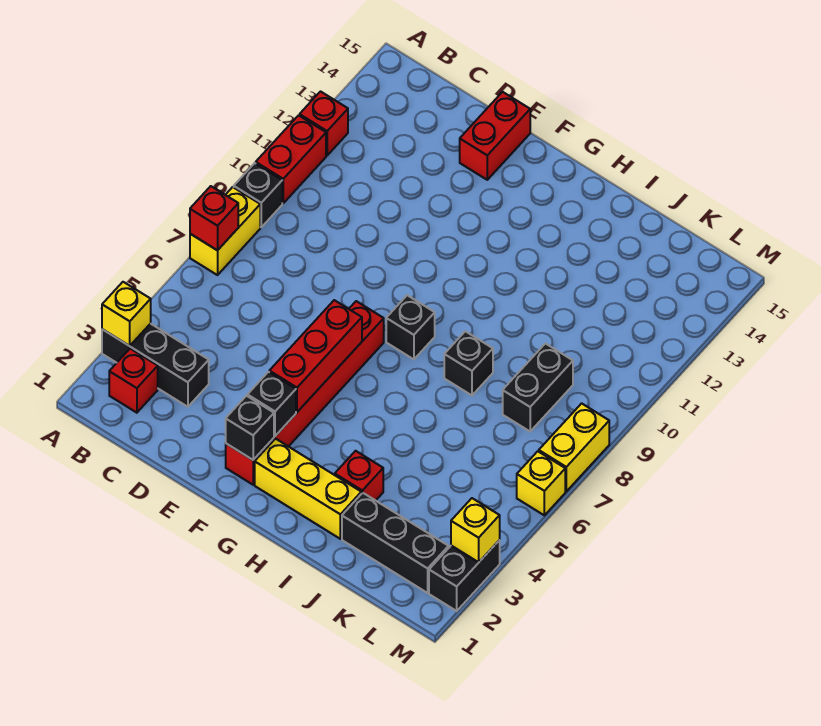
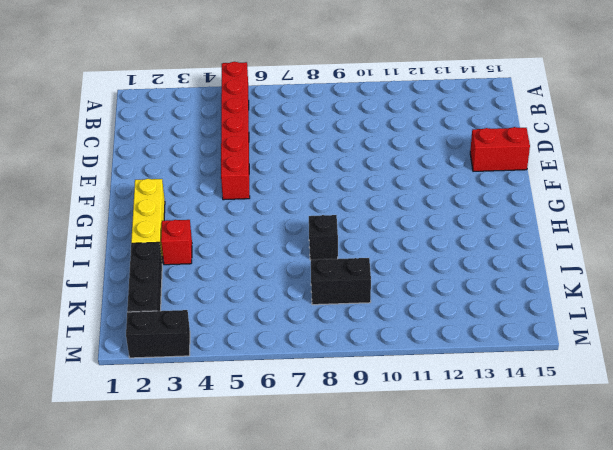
red brick A5:F5 level 1 -> red brick F2:F7 level 1
none -> black brick A3:C3 level 1
none -> yellow brick A7:A8 level 1
none -> black brick A9 level 1

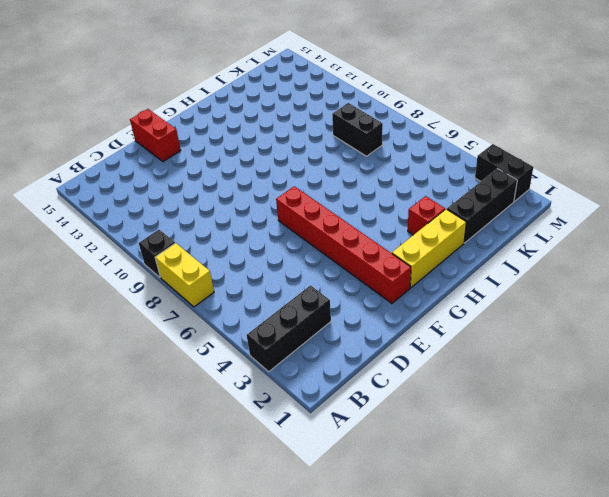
none -> red brick A10:A11 level 1
none -> red brick A12 level 1
none -> red brick B2 level 1

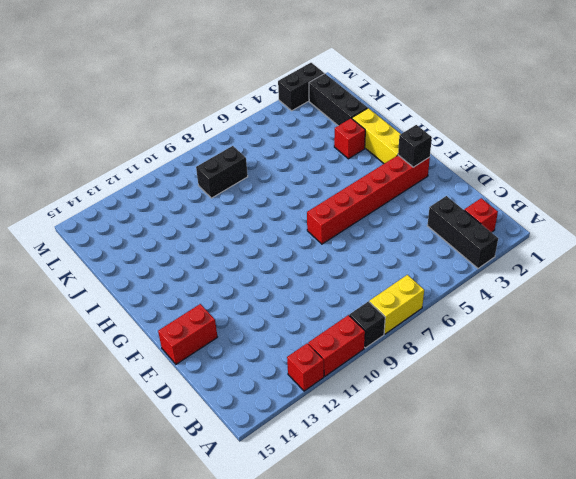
none -> black brick G8 level 1
none -> black brick I8 level 1
none -> yellow brick M6 level 1

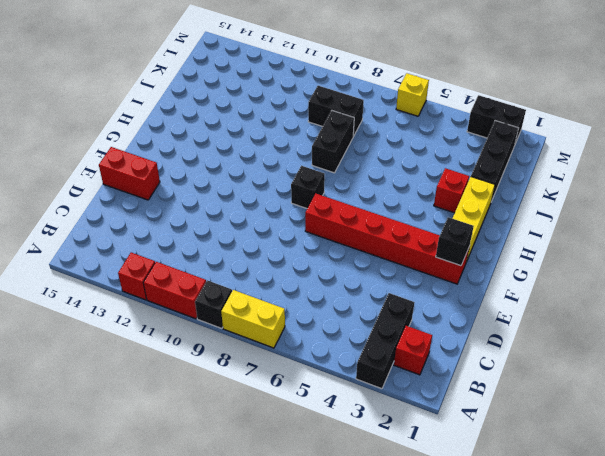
black brick I8:J8 level 1 -> black brick I8 level 1
none -> yellow brick M7:M8 level 1
none -> yellow brick A3 level 2
none -> red brick A7 level 2

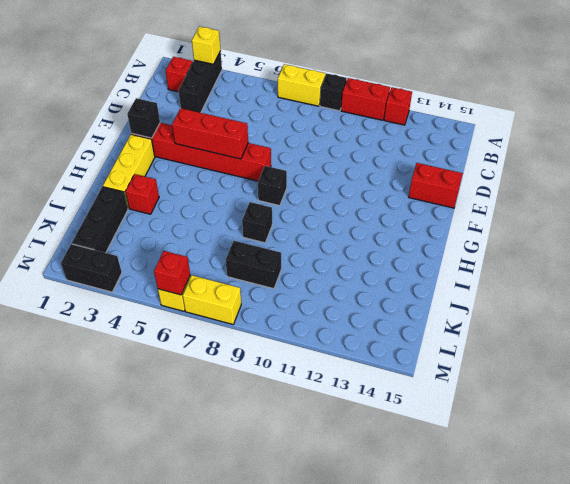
red brick M6 level 2 -> red brick A7 level 2
none -> black brick F3 level 2
none -> yellow brick M3 level 2

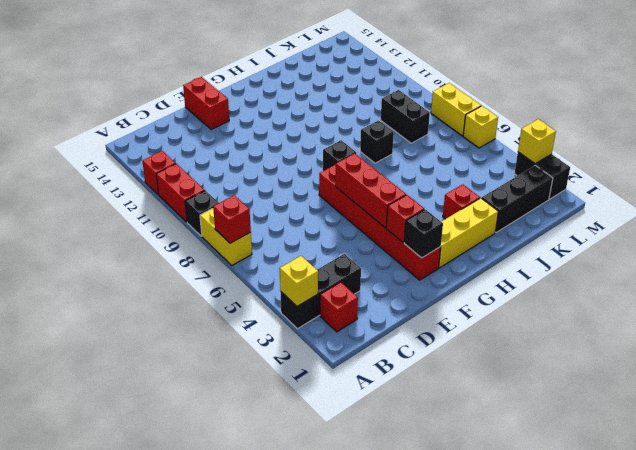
red brick F3 level 2 -> black brick F3 level 2

